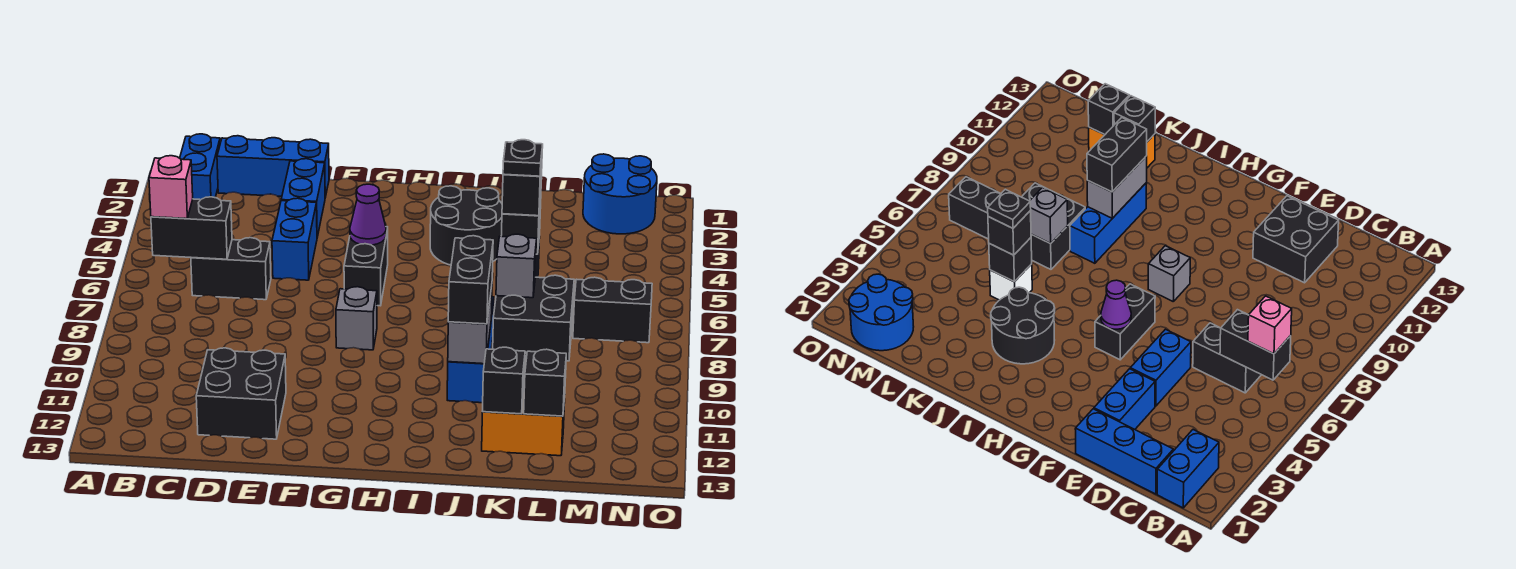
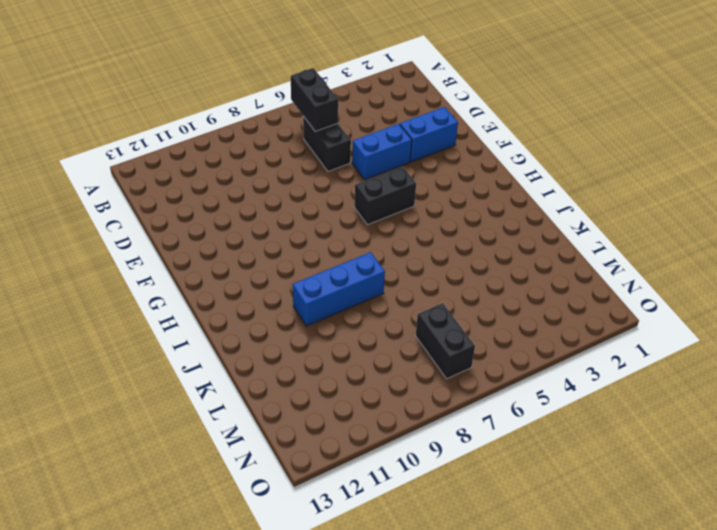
none -> blue brick B1:B2 level 1
none -> blue brick C1:E1 level 1
none -> black brick D11:E12 level 1

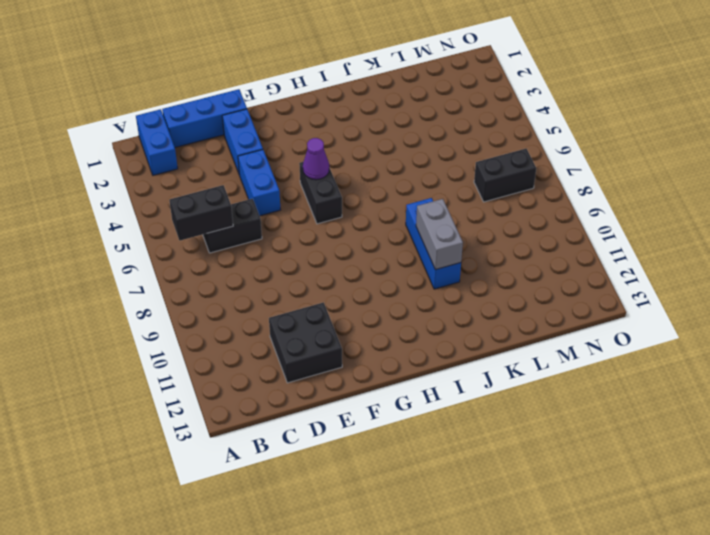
none -> grey brick G8 level 1
none -> black round brick I3:J4 level 1
none -> white brick K5 level 1

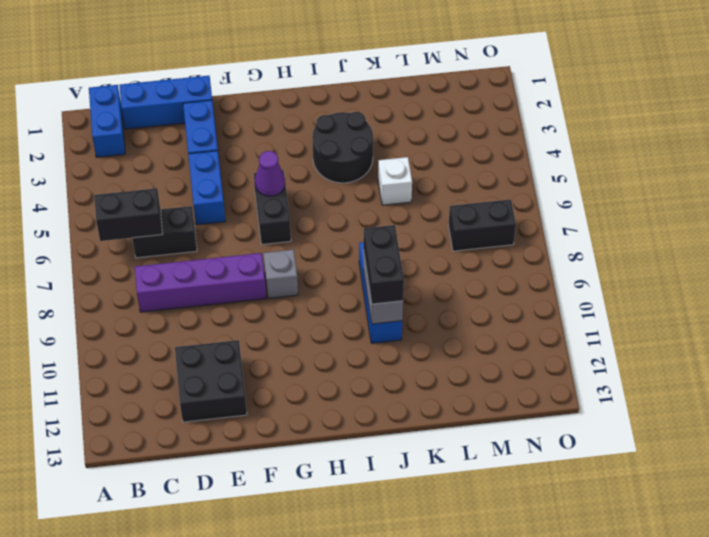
purple brick C8:F8 level 1 -> none
none -> black brick K7:L8 level 1
none -> orange brick K12:L12 level 1
none -> blue round brick M1:N2 level 1

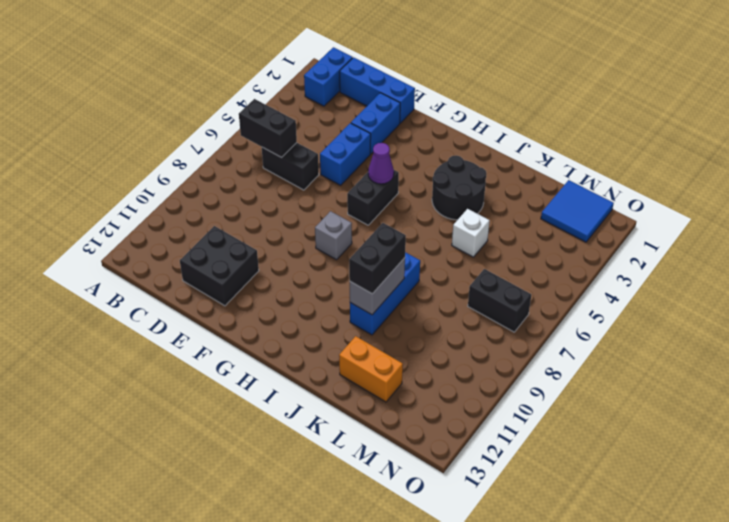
blue tile M1:N2 level 1 -> blue round brick M1:N2 level 1
none -> black brick K7:L8 level 1
none -> black brick K5 level 2
none -> grey brick K7 level 2

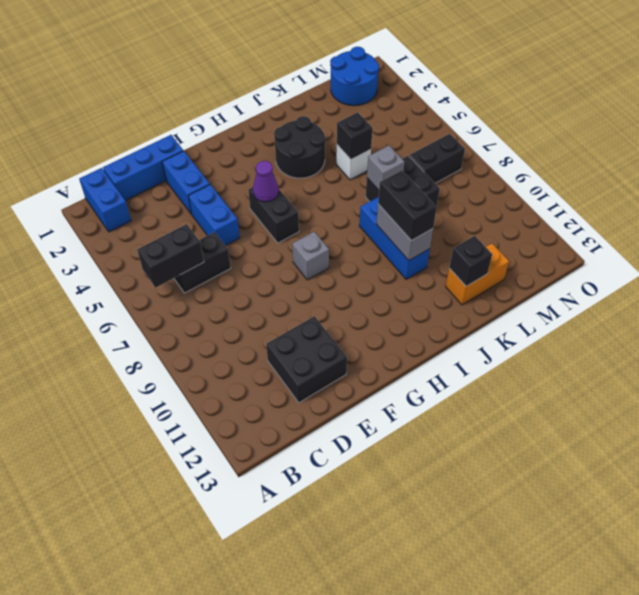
none -> black brick L12 level 2
none -> pink brick B6 level 3
none -> black brick K5 level 3

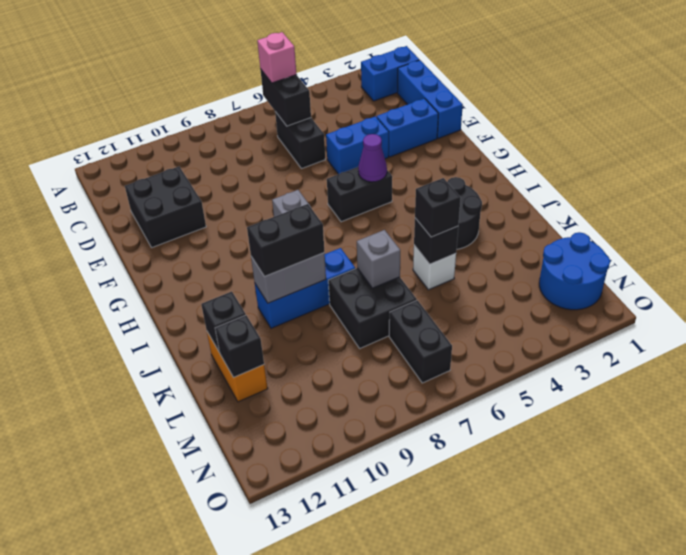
none -> black plate K5 level 4

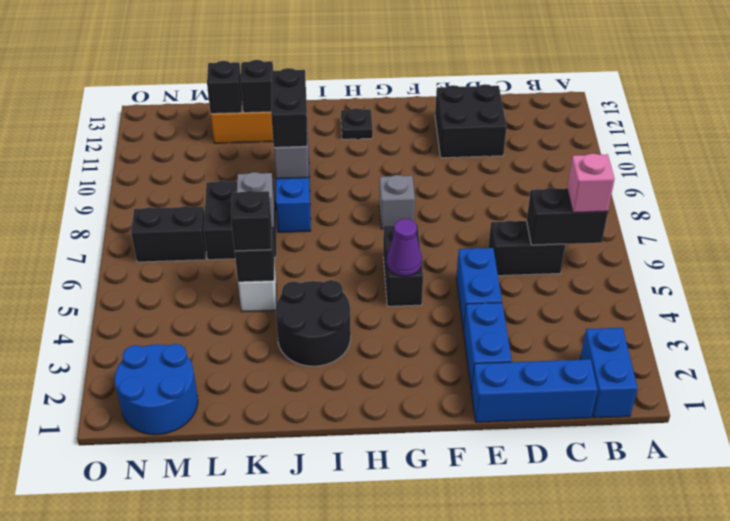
black plate H12 level 1 -> black plate K5 level 4

